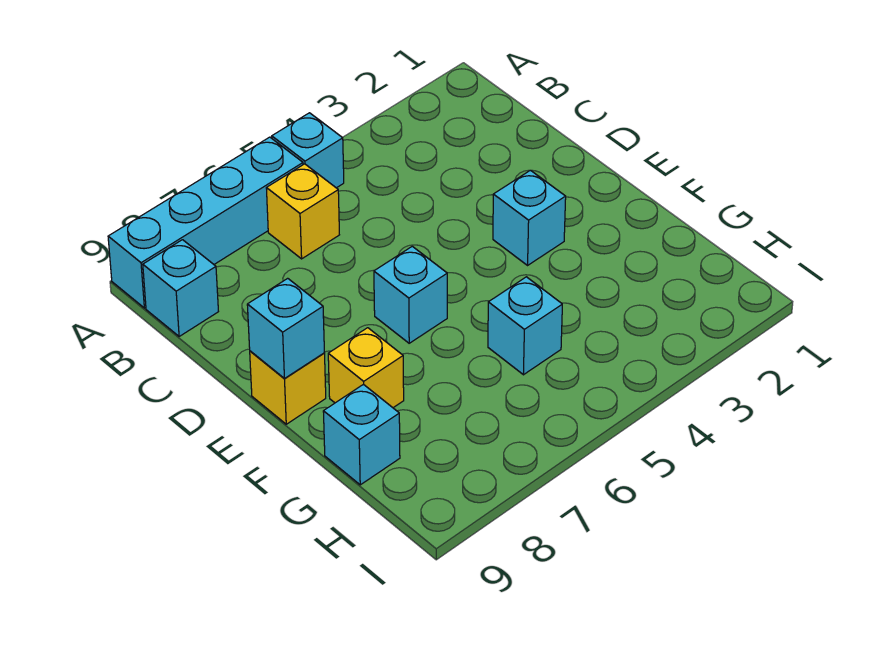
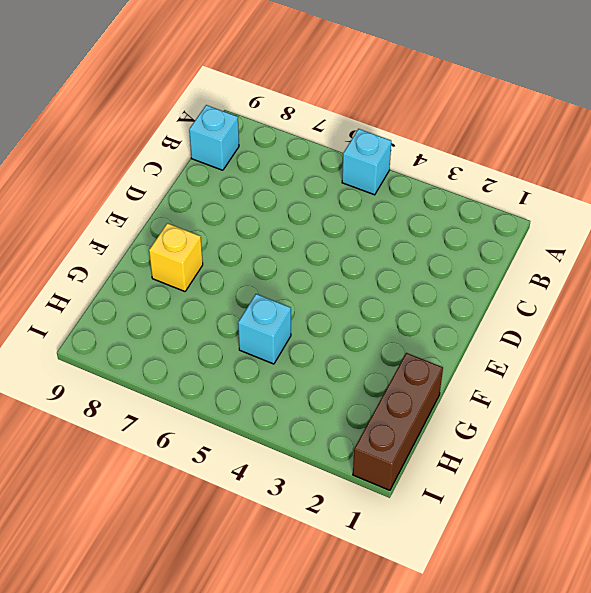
brown brick G1:I1 level 1 -> none
none -> cyan brick A6:A9 level 1
none -> yellow brick B6 level 1

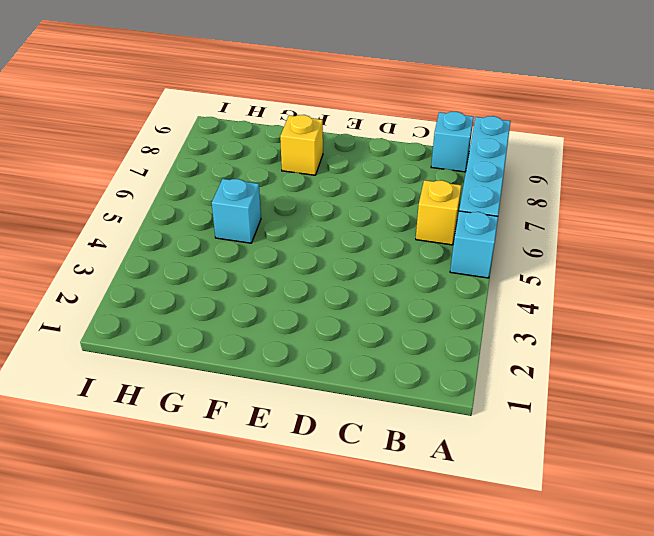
none -> cyan brick E3 level 1
none -> cyan brick E6 level 1

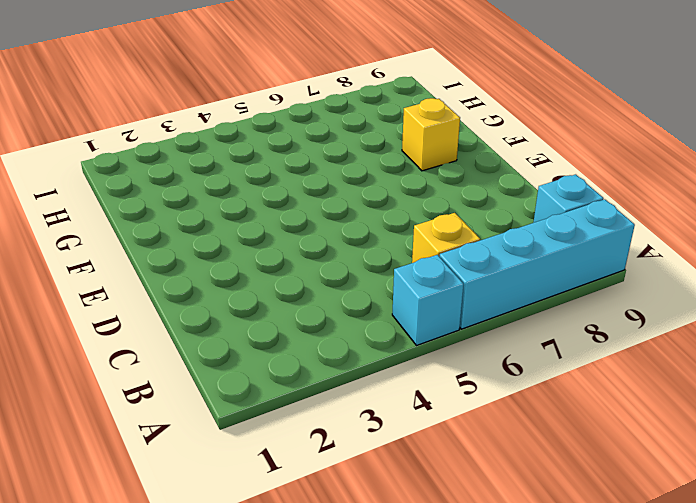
none -> cyan brick E3 level 1
none -> cyan brick E6 level 1

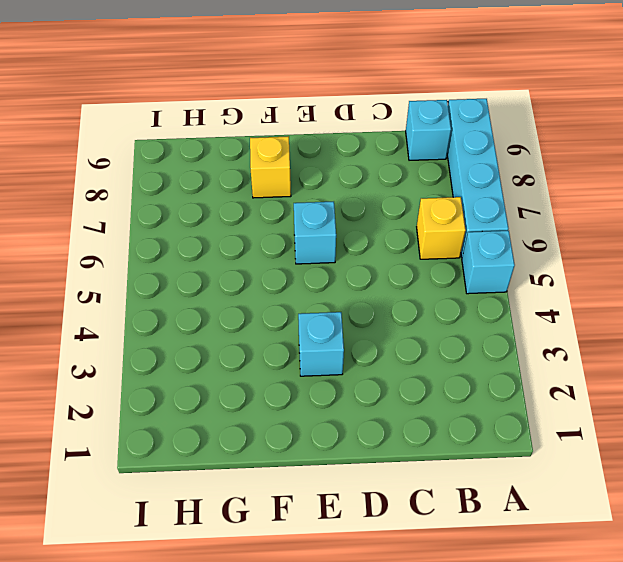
none -> yellow brick E9 level 1
none -> cyan brick G5 level 1

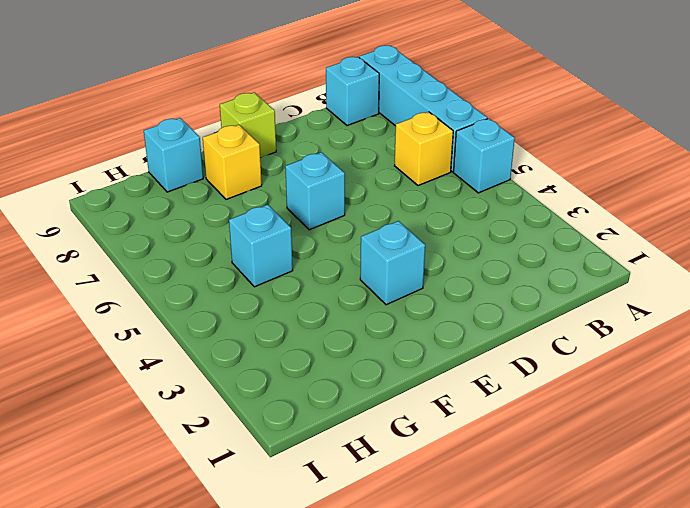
lime brick E9 level 1 -> yellow brick E9 level 1
none -> cyan brick E9 level 2

